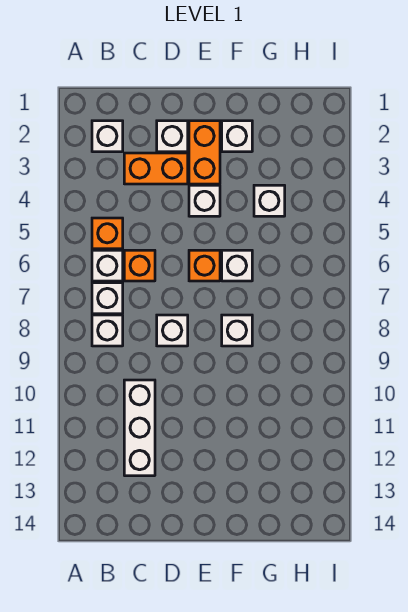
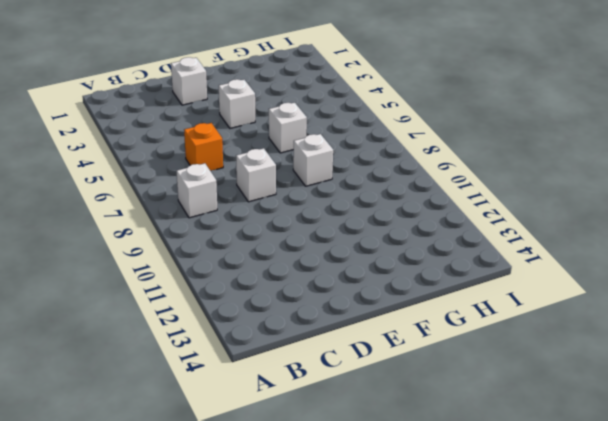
none -> white brick B2 level 1
none -> orange brick B5 level 1
none -> white brick B6 level 1

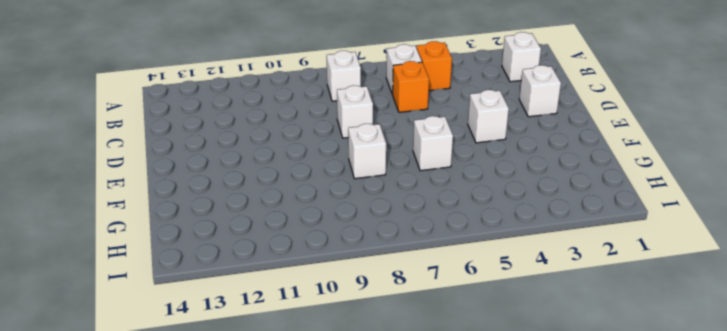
none -> white brick B7 level 1
none -> orange brick C3:D3 level 1
none -> white brick C10:C12 level 1

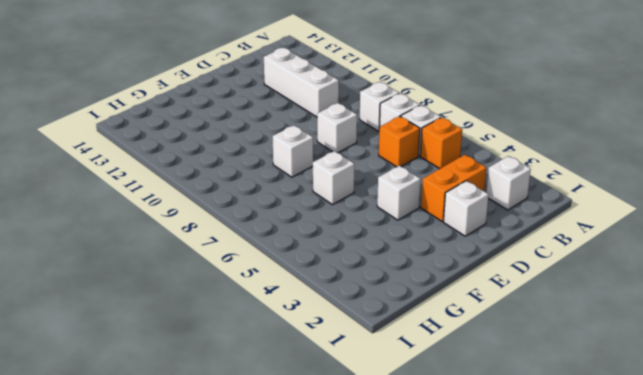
none -> orange brick E2:E3 level 1
none -> orange brick E6 level 1
none -> white brick F2 level 1

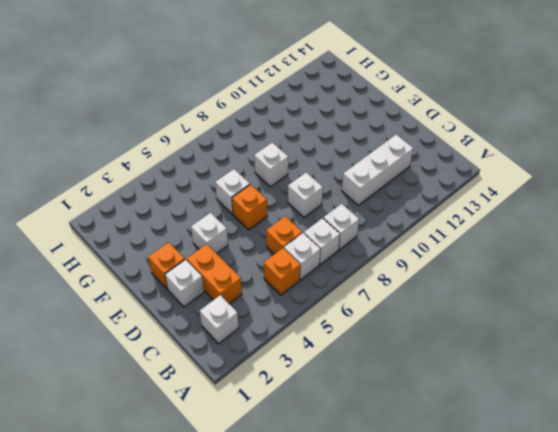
orange brick E2 level 1 -> orange brick E2:E3 level 1
none -> white brick F2 level 1
none -> white brick G4 level 1

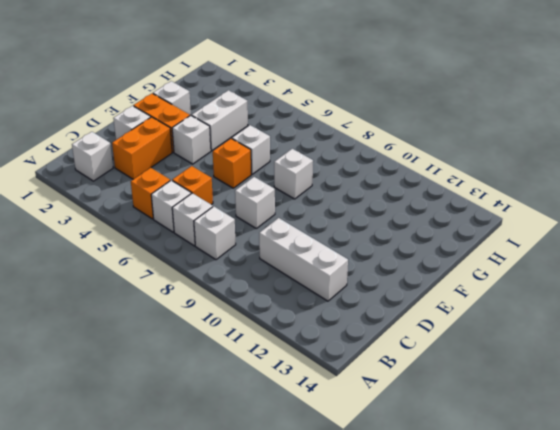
white brick F4:G4 level 1 -> white brick G4 level 1

